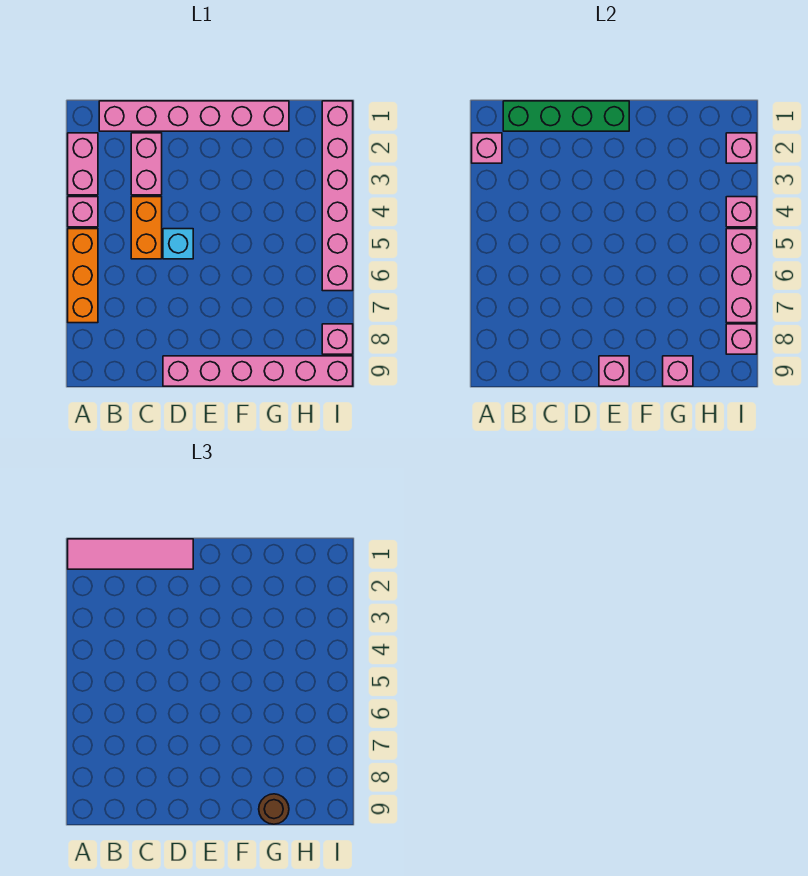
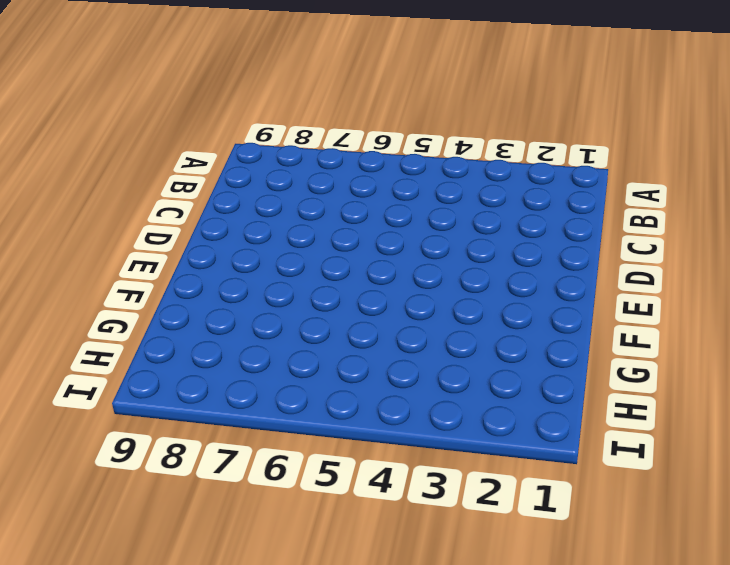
none -> pink brick A2:A3 level 1
none -> pink brick A4 level 1
none -> orange brick A5:A7 level 1

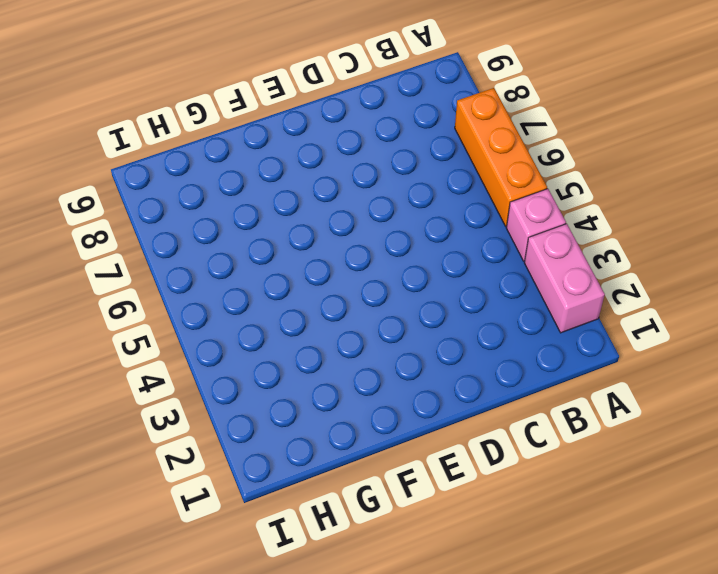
none -> pink brick B1:G1 level 1
none -> pink brick C2:C3 level 1
none -> orange brick C4:C5 level 1

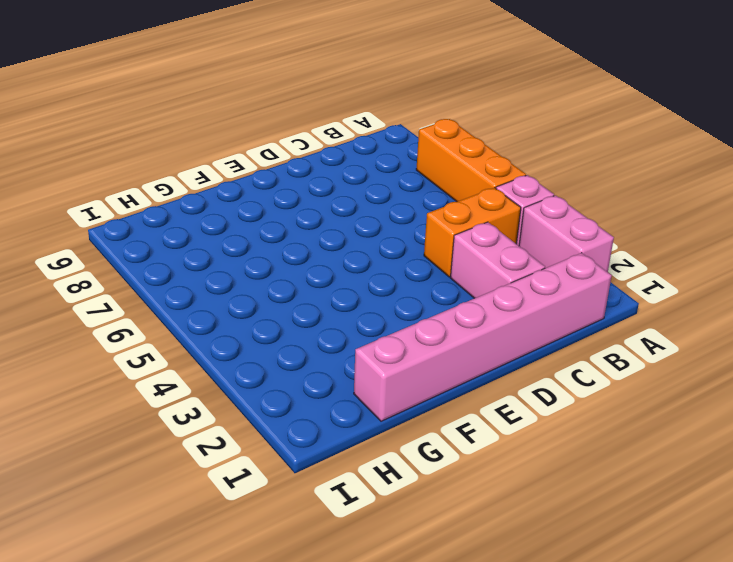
orange brick B4:C4 level 1 -> orange brick C4:C5 level 1
none -> cyan brick D5 level 1
none -> pink brick D9:I9 level 1
none -> pink brick I1:I6 level 1

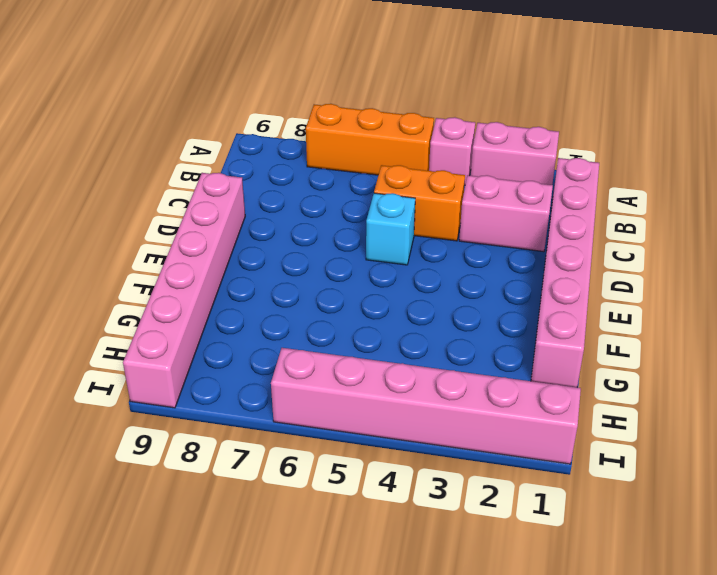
none -> pink brick I8 level 1
none -> pink brick A2 level 2
none -> green brick B1:E1 level 2

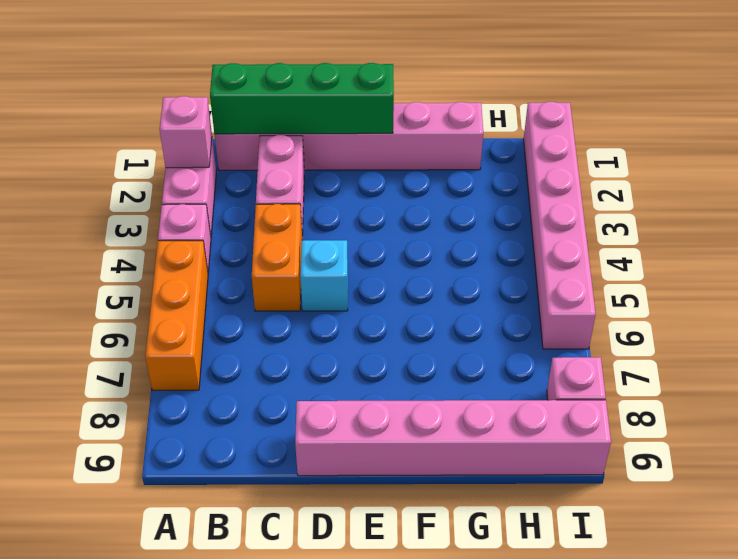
none -> pink brick E9 level 2
none -> pink brick G9 level 2
none -> pink brick I2 level 2

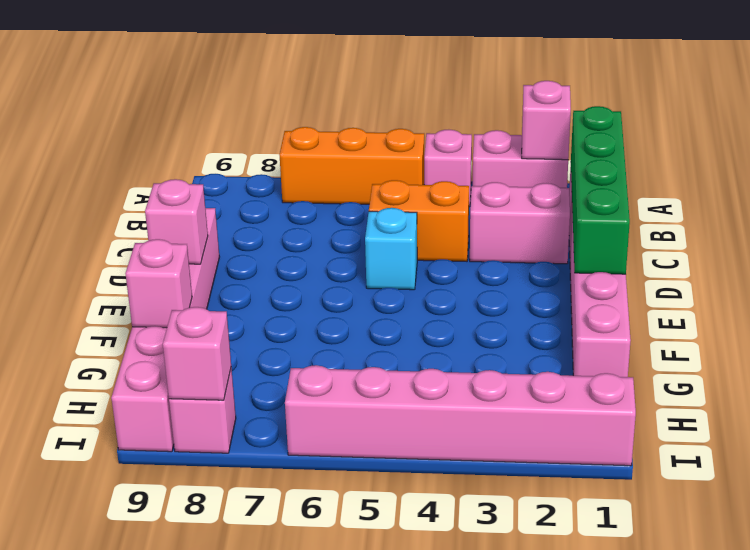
none -> pink brick I2 level 2
none -> pink brick I4 level 2
none -> pink brick I5:I7 level 2

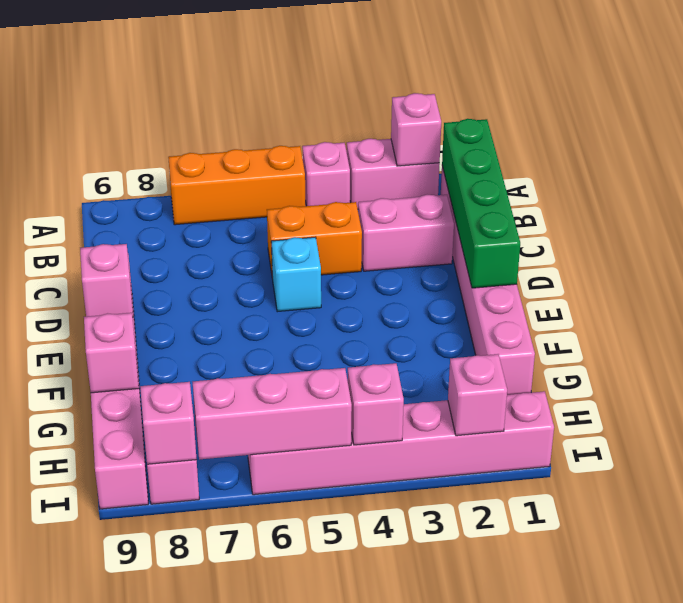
none -> pink tile A1:D1 level 3
none -> brown round brick G9 level 3

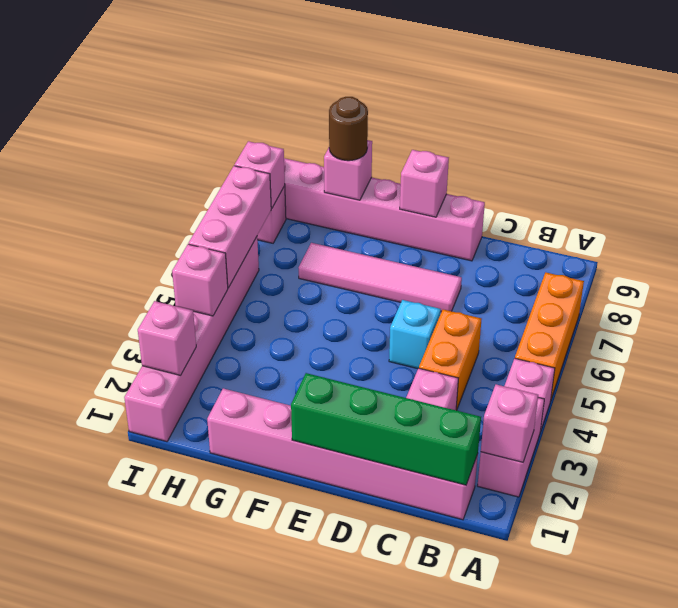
pink tile D7:G7 level 1 -> pink tile A1:D1 level 3

